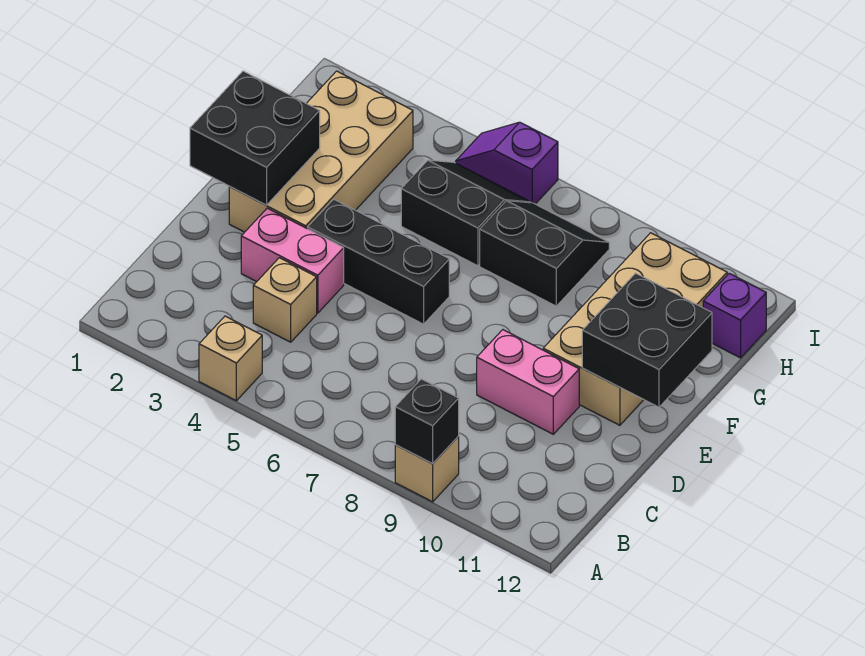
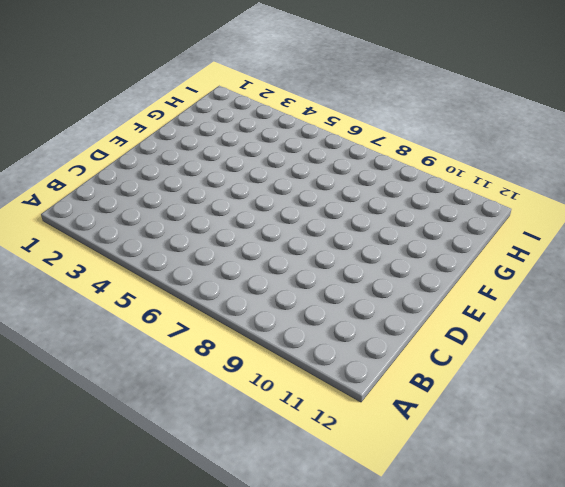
none -> tan brick A4 level 1
none -> tan brick A9 level 1
none -> tan brick C4 level 1

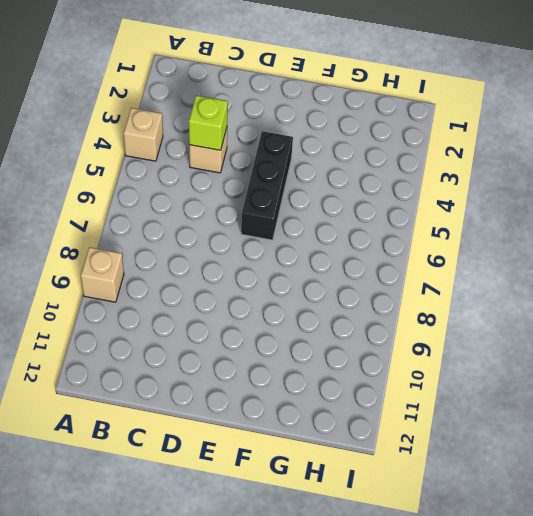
lime brick C4 level 2 -> none
none -> pink brick D3:D4 level 1
none -> pink brick D9:D10 level 1
none -> tan brick E2:H3 level 1

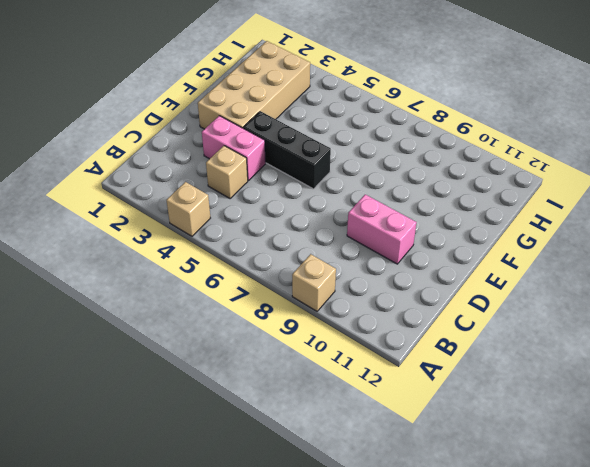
none -> tan brick E10:H11 level 1
none -> black slope G5:H6 level 1 top G
none -> black slope G7:H8 level 1 top G

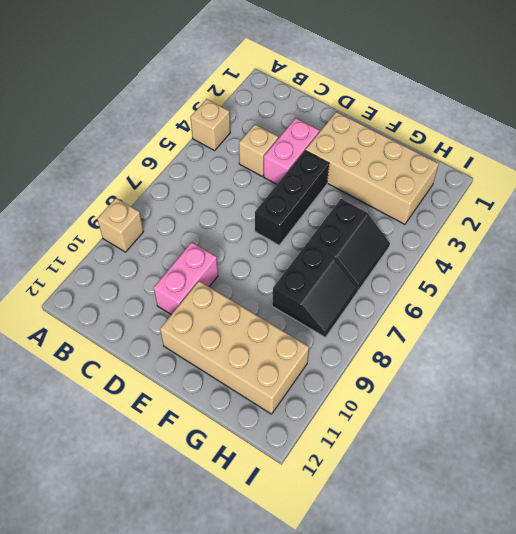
none -> purple brick H12 level 1
none -> purple slope I5:I6 level 1 top 6
none -> black brick A9 level 2

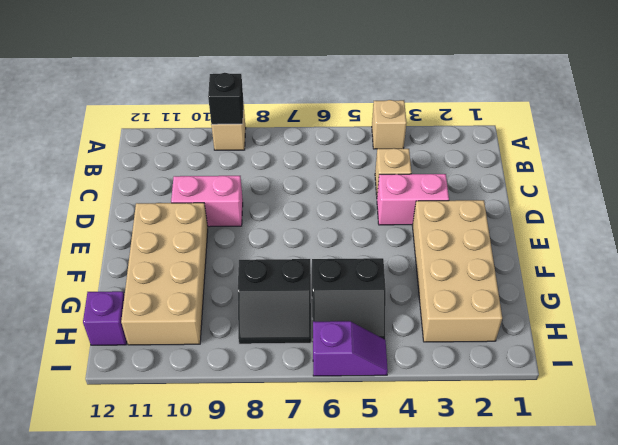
none -> black brick E4:E6 level 1
none -> black brick E1:F2 level 2
none -> black brick E11:F12 level 2

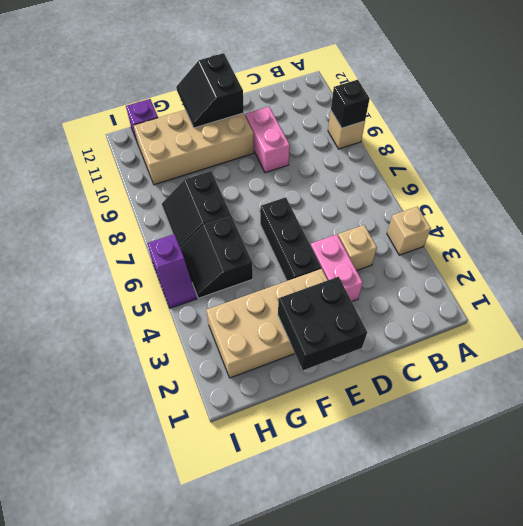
black slope E11:F12 level 2 top E -> black brick E11:F12 level 2

